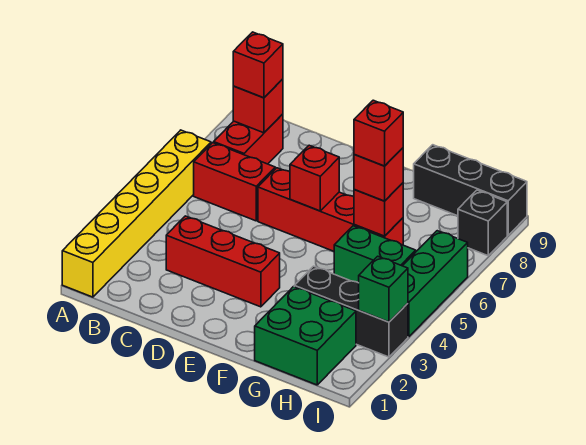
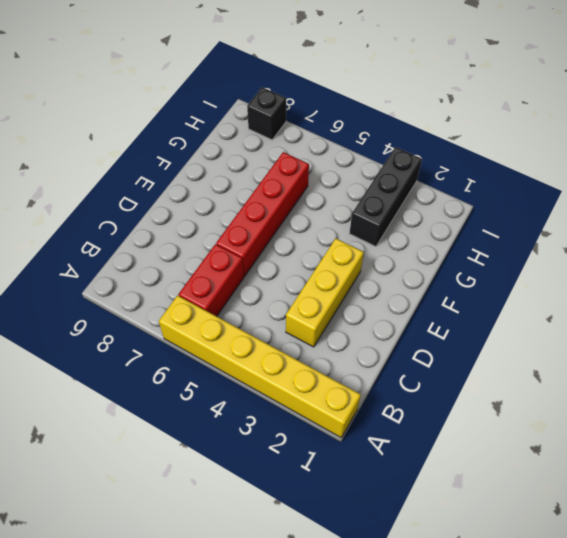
yellow brick C3:E3 level 1 -> red brick C3:E3 level 1
none -> red brick B7:B8 level 1
none -> green brick G1:H2 level 1
none -> green brick G5:H5 level 1

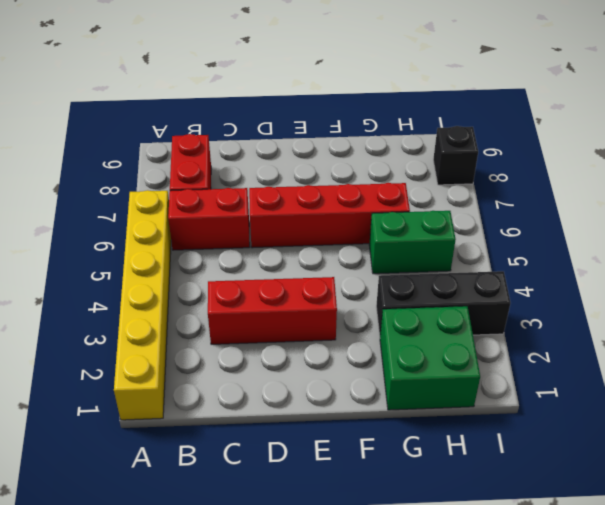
none -> black brick G9:I9 level 1
none -> green brick I4:I6 level 1
none -> red brick B8 level 2

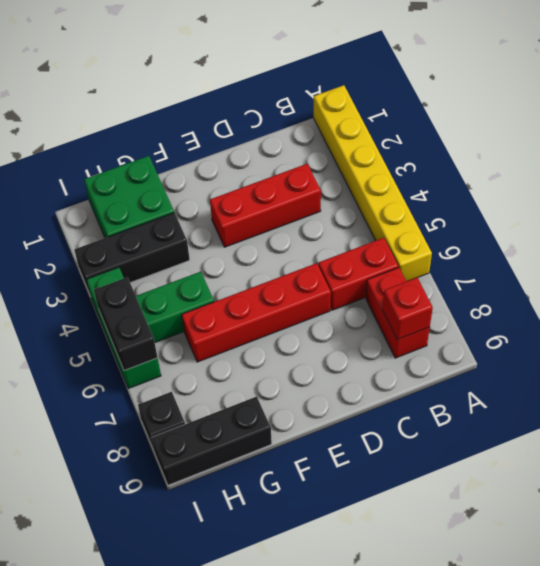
black brick I5:I6 level 2 -> none
none -> red brick E6 level 2
none -> red brick G6 level 2
none -> green brick I3 level 2

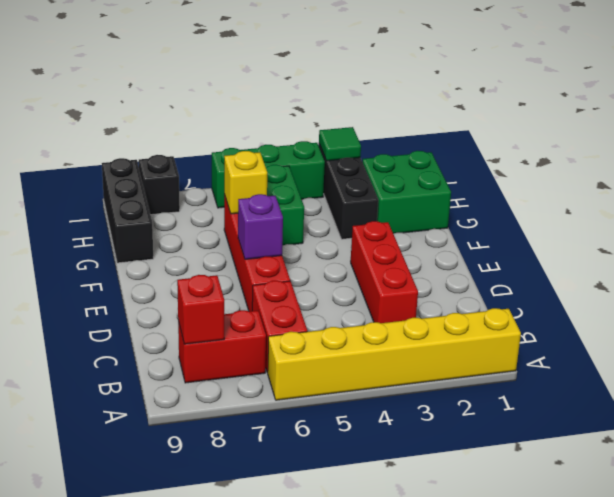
purple brick E6 level 2 -> red brick E6 level 2
yellow brick G6 level 2 -> red brick G6 level 2
green tile I3 level 2 -> green brick I3 level 2
none -> red brick B8 level 3
none -> red brick G6 level 3
none -> red brick G6 level 4

